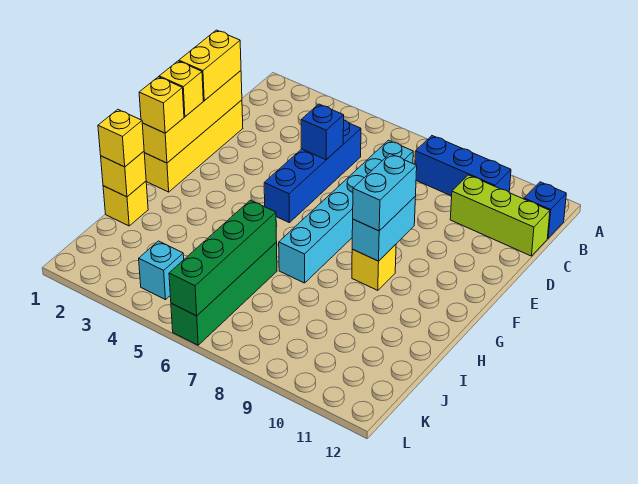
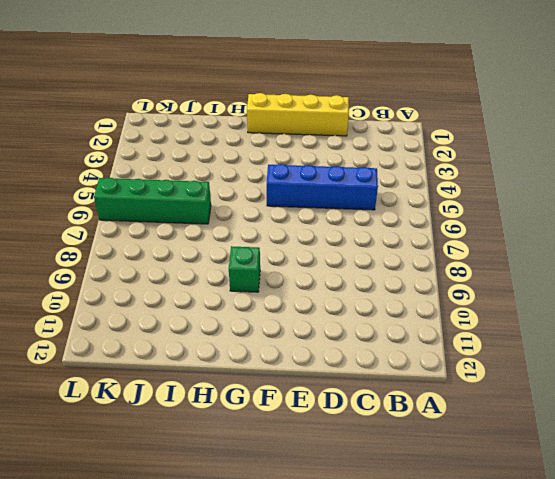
green brick G9 level 1 -> yellow brick G9 level 1
none -> blue brick B8:B10 level 1
none -> blue brick B12 level 1
none -> cyan brick C7:H7 level 1

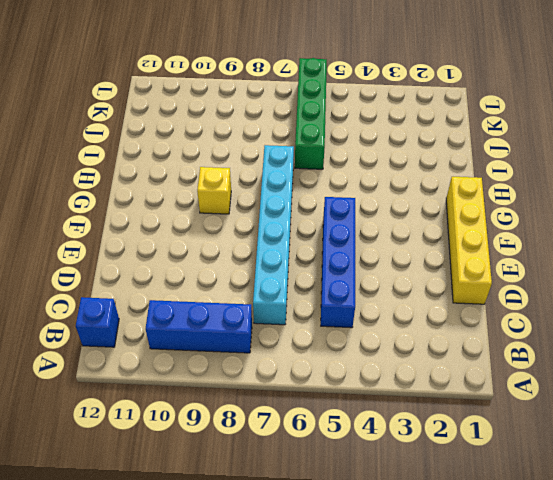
none -> lime brick C10:C12 level 1
none -> yellow brick I1 level 1
none -> cyan brick K4 level 1

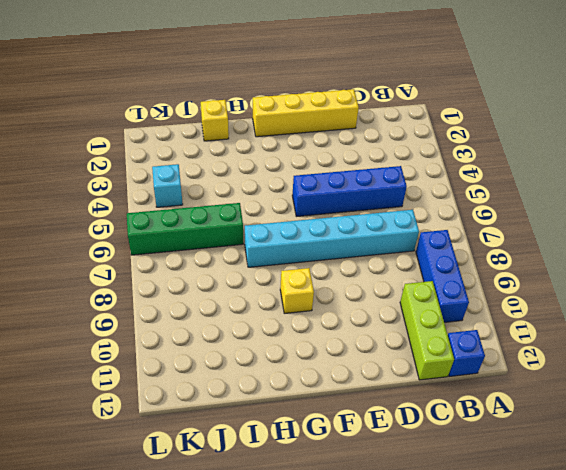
none -> yellow brick D1:G1 level 2
none -> blue brick D5 level 2
none -> cyan brick F9:G9 level 2

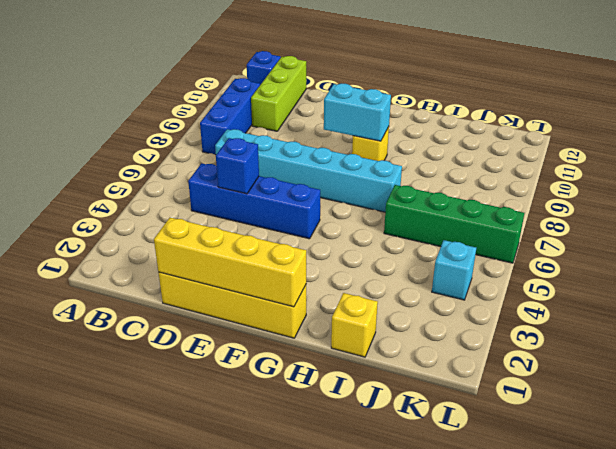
none -> yellow brick I1 level 2
none -> green brick I6:L6 level 2
none -> yellow brick D1:E1 level 3

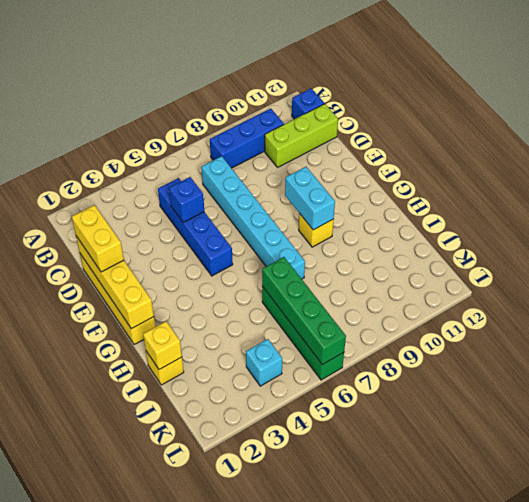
none -> yellow brick F1 level 3
none -> cyan brick F9:G9 level 3
none -> yellow brick G1 level 3

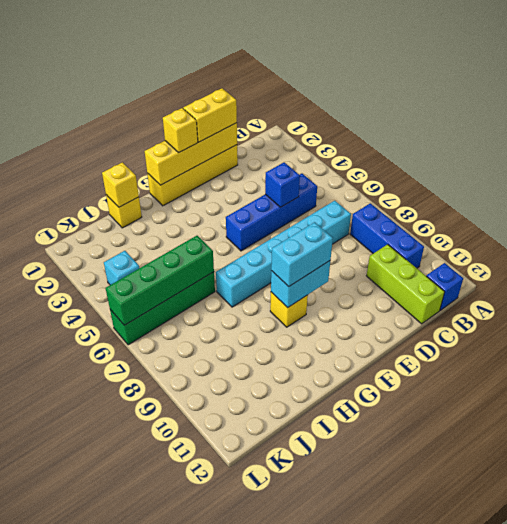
none -> yellow brick G1 level 3
none -> yellow brick I1 level 3

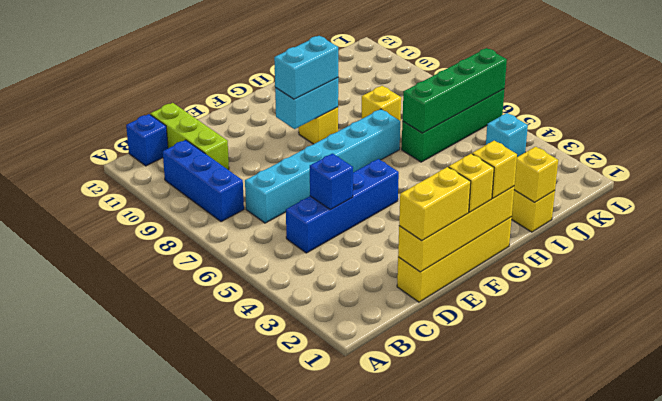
yellow brick I8 level 1 -> yellow brick I1 level 3

